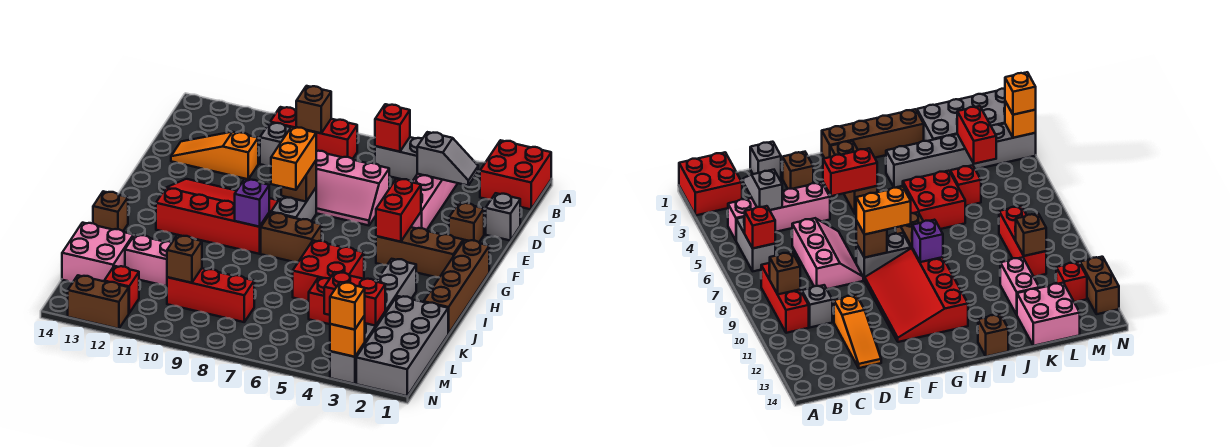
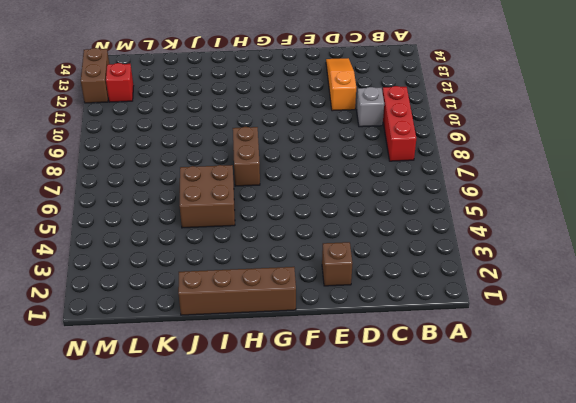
brown brick I5:J6 level 1 -> red brick I5:J6 level 1
none -> red brick A1:B2 level 1
none -> pink brick B4:E4 level 1
none -> grey brick B5:B6 level 1
none -> grey brick D1 level 1

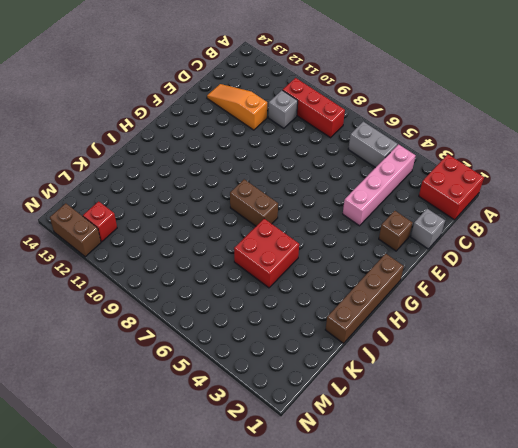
none -> pink slope D6:E8 level 1 top D
none -> grey brick F8:G8 level 1
none -> red slope F9:H12 level 1 top H
none -> brown brick G2:G4 level 1

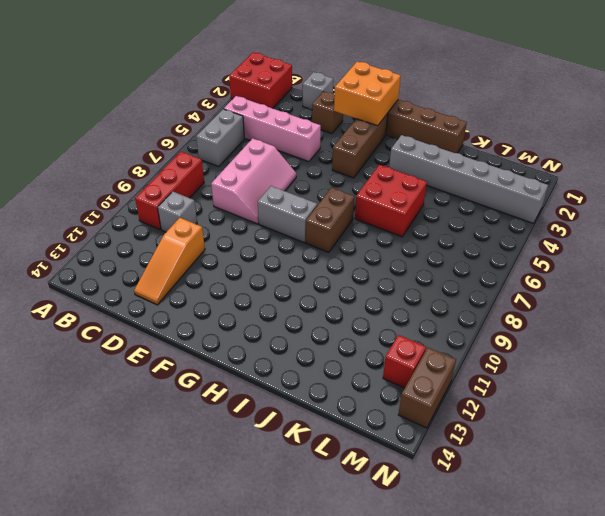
orange brick F1:G2 level 2 -> none
none -> red slope F9:H12 level 1 top H
none -> brown brick I14 level 1
none -> grey brick K1:N2 level 1
none -> red brick K5 level 1

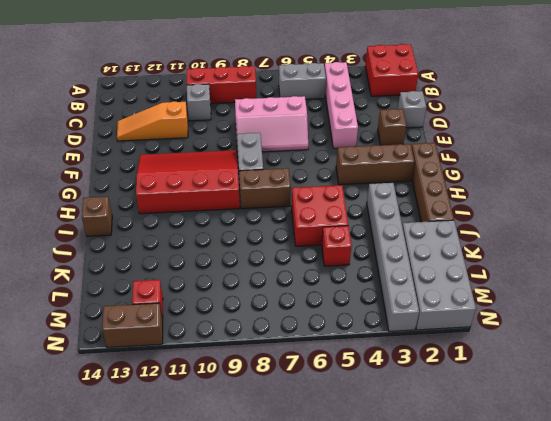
none -> pink brick K11:K12 level 1
none -> pink brick K13:L14 level 1
none -> red brick L8:L10 level 1
none -> red brick B6 level 2

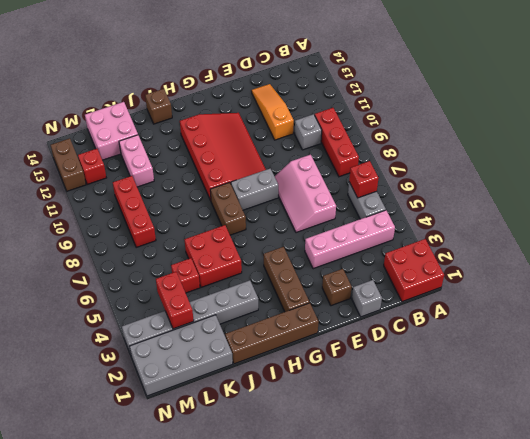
none -> brown brick B9 level 2
none -> grey slope C3:C4 level 2 top 4
none -> red brick F4:G4 level 2
none -> brown brick F8 level 2

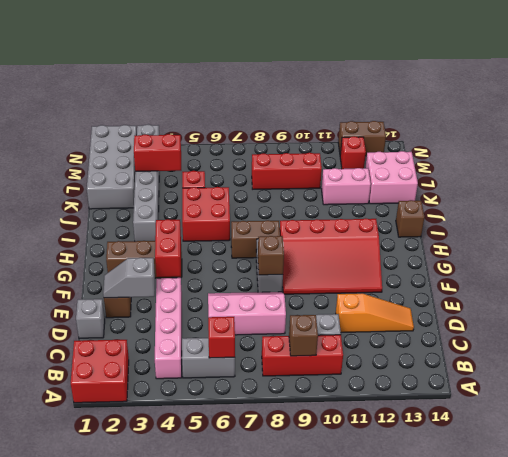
grey slope E2:E3 level 2 top 3 -> grey slope C3:C4 level 2 top 4
none -> brown brick G1:J1 level 1
none -> purple brick H9 level 2
none -> brown brick L10 level 2
none -> orange brick N3 level 2

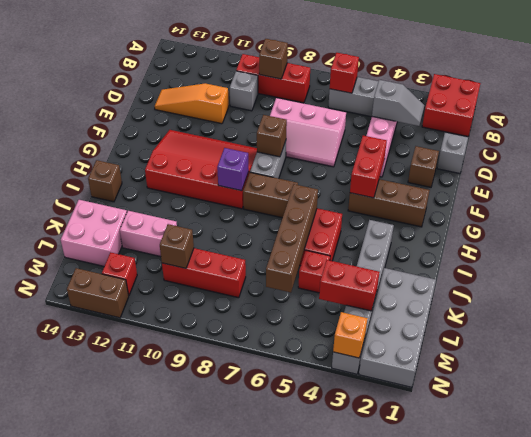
brown brick I6:L6 level 2 -> brown brick G1:J1 level 1
none -> orange brick F8:G8 level 3
none -> orange brick N3 level 3

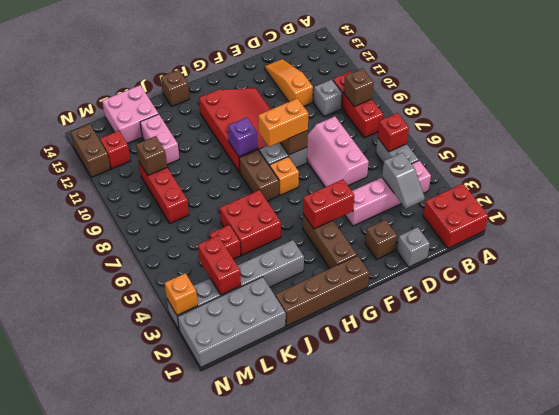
orange brick G7 level 1 -> orange brick N3 level 3

